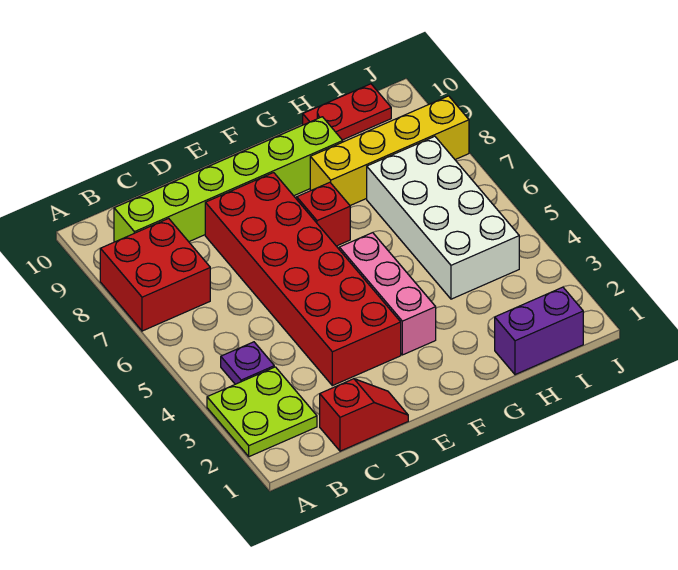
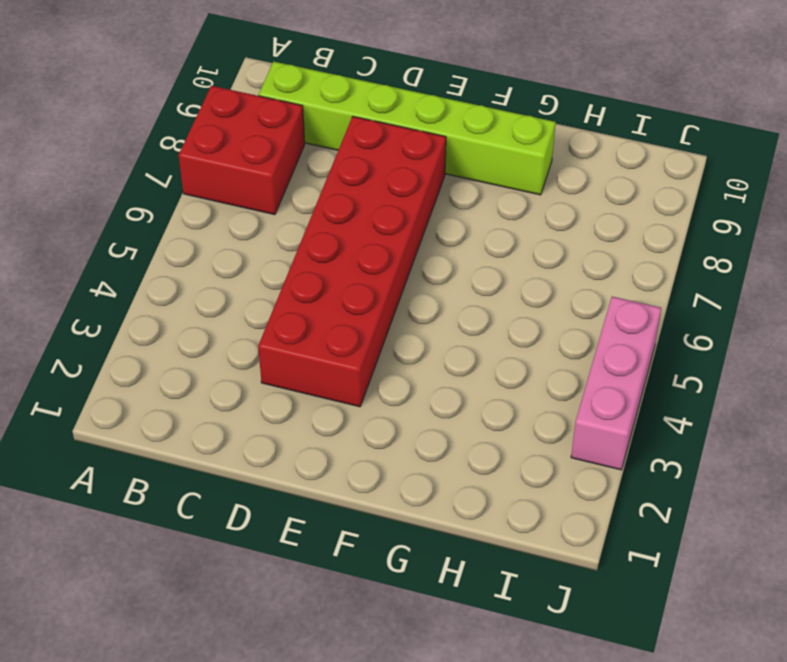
pink brick J3:J5 level 1 -> pink brick F3:F5 level 1
none -> lime plate A2:B3 level 1
none -> purple plate B4 level 1
none -> red slope C1:D1 level 1 top C

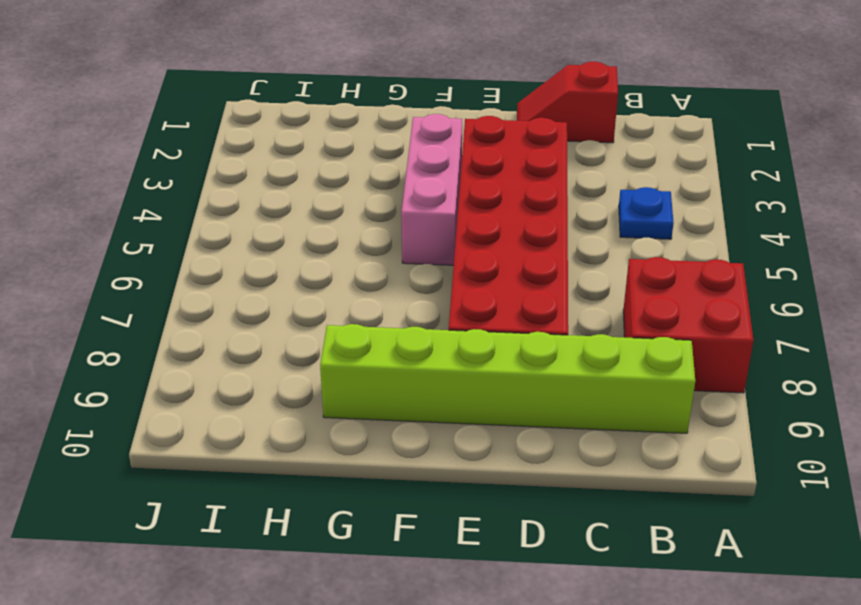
blue plate B4 level 1 -> purple plate B4 level 1
none -> lime plate A2:B3 level 1
none -> red brick F7 level 1
none -> yellow brick G8:J8 level 1

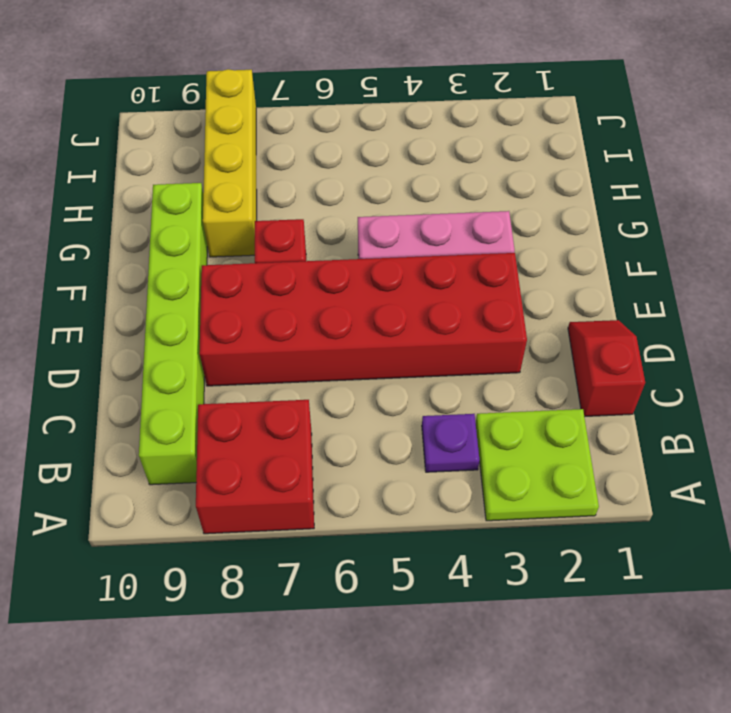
none -> purple brick H1:I1 level 1
none -> white brick H4:I7 level 1
none -> red plate H10:I10 level 1

